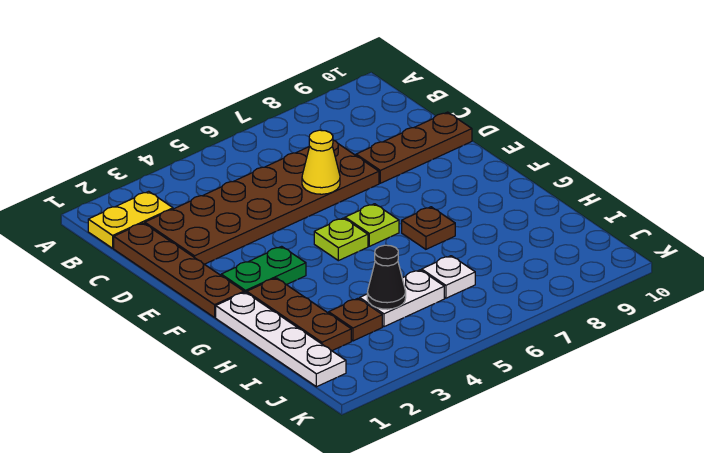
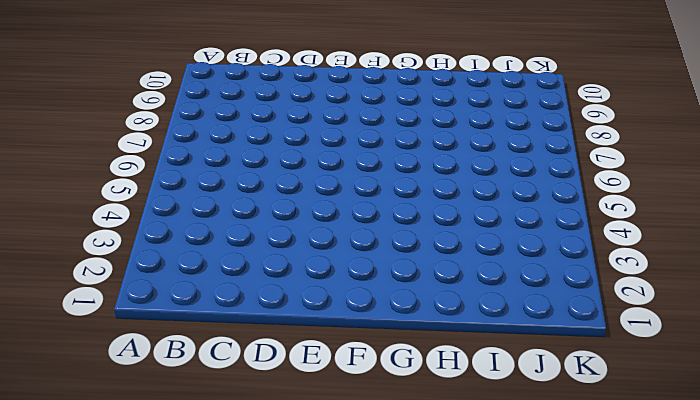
none -> yellow plate B1:B2 level 1
none -> brown plate C1:F1 level 1
none -> brown plate C2:D7 level 1

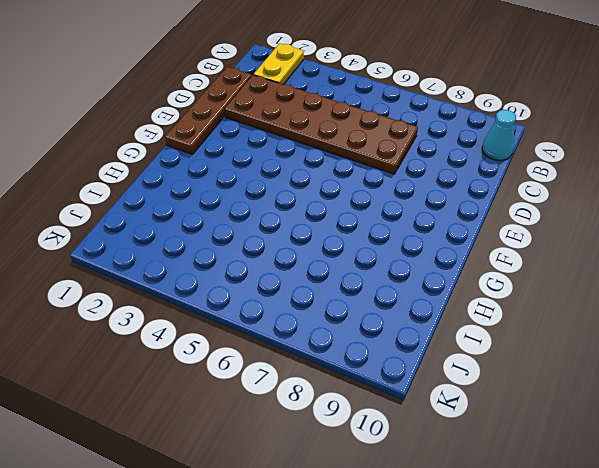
yellow plate A2:B2 level 1 -> yellow plate B1:B2 level 1
cyan cone B10 level 1 -> none
none -> brown plate D8:D10 level 1
none -> green plate F2:F3 level 1
none -> lime plate F5 level 1

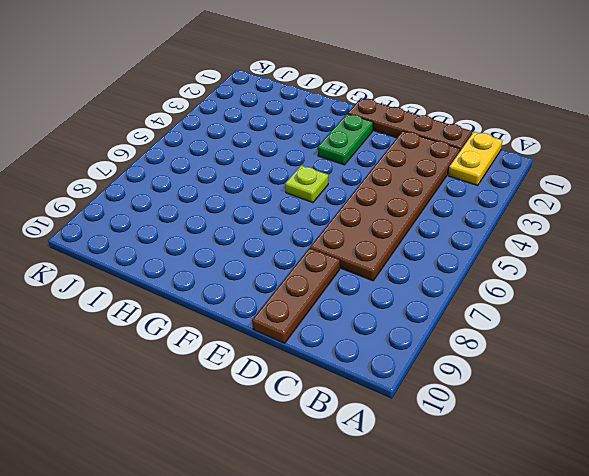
none -> lime plate F6 level 1
none -> white plate G1:J1 level 1
none -> brown plate G2:I2 level 1

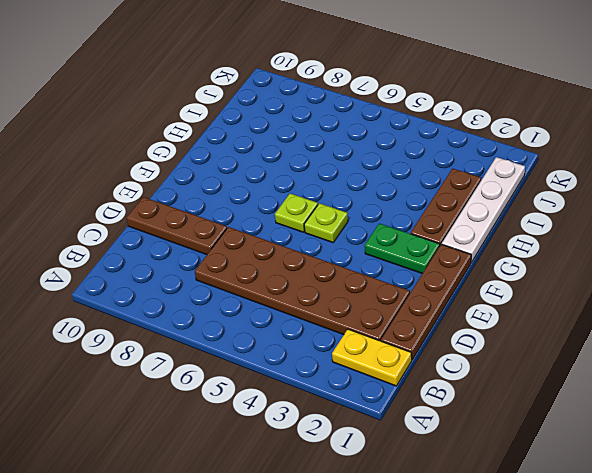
none -> brown plate G7 level 1
none -> brown plate I3 level 1
none -> white plate I4:I5 level 1

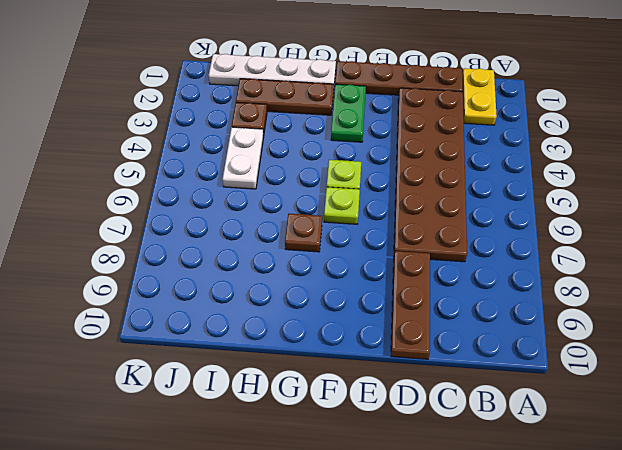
none -> white plate I6 level 1
none -> yellow cone D6 level 2
none -> black cone I4 level 2

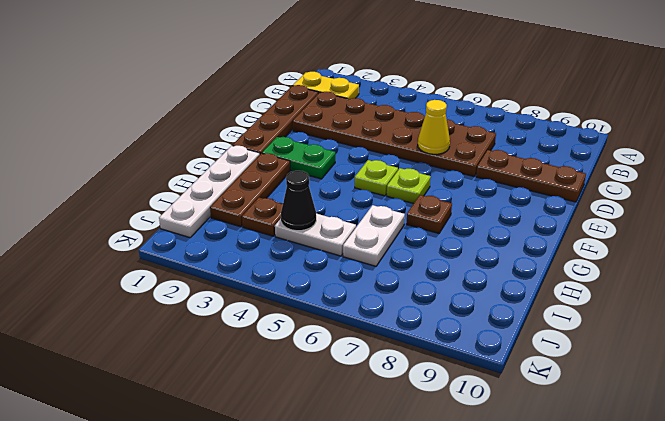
white plate H6:I6 level 1 -> white plate I6 level 1

